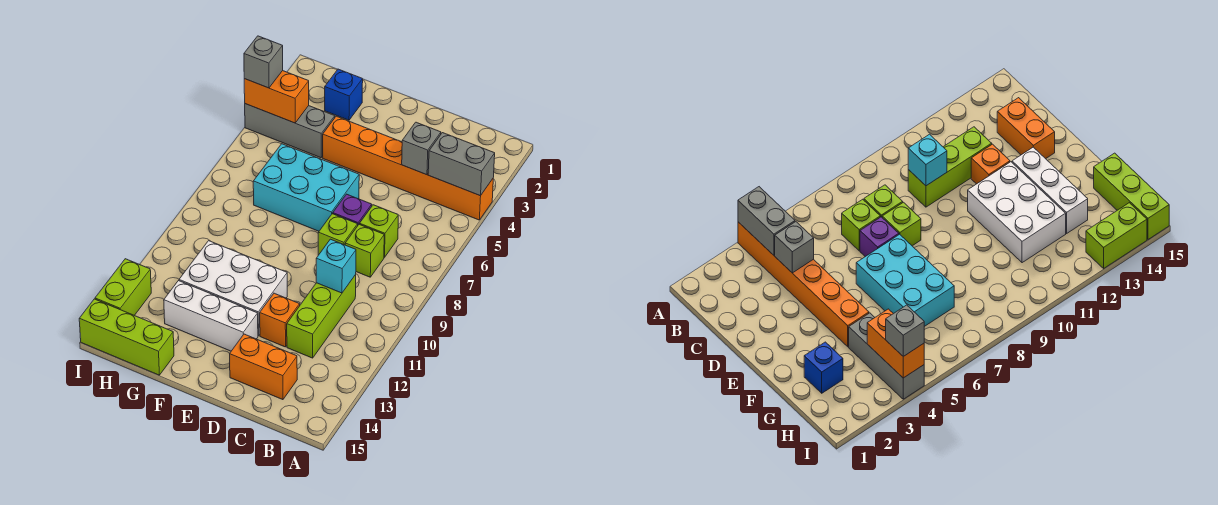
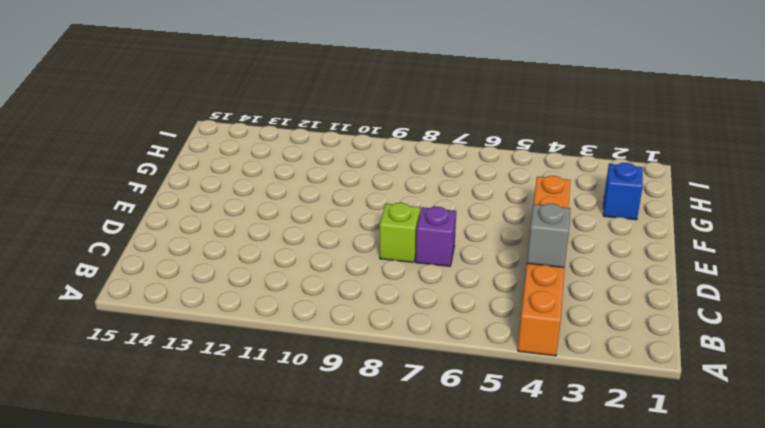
none -> lime brick C7 level 1
none -> lime brick C8 level 1
none -> lime brick C10:C12 level 1

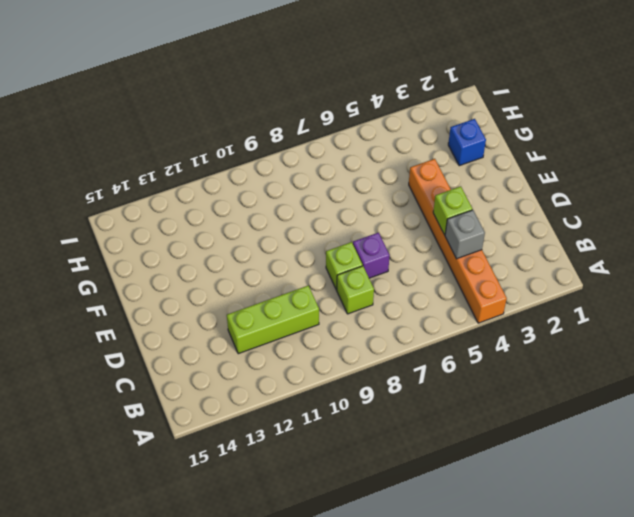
lime brick D4 level 2 -> lime brick C7 level 1
none -> orange brick C14:D14 level 1
none -> orange brick D12 level 1
none -> cyan brick E6:G7 level 1

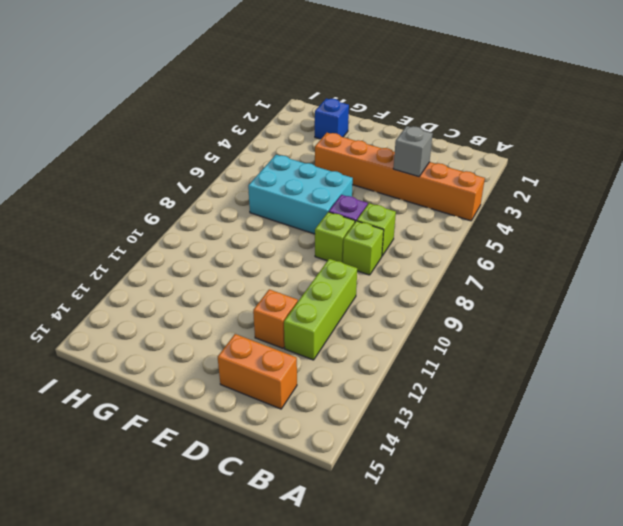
none -> white brick E11:G12 level 1
none -> white brick E13:G13 level 1
none -> grey brick G4:I4 level 1

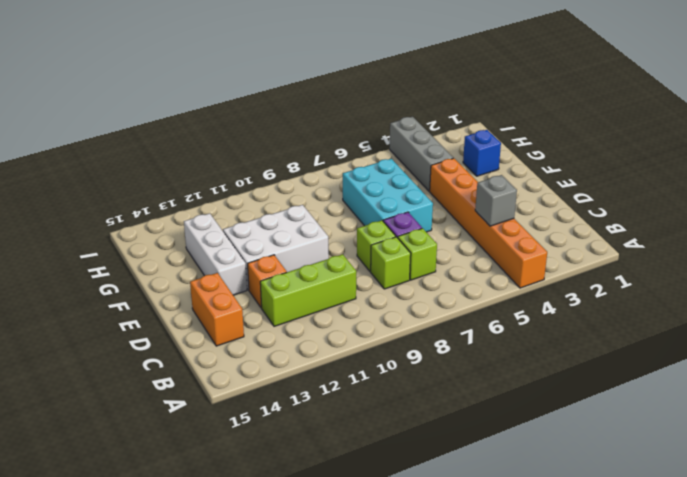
white brick E10:F12 level 1 -> white brick E11:G12 level 1
none -> lime brick G15:I15 level 1
none -> lime brick I13:I14 level 1
none -> grey brick A4:B4 level 2

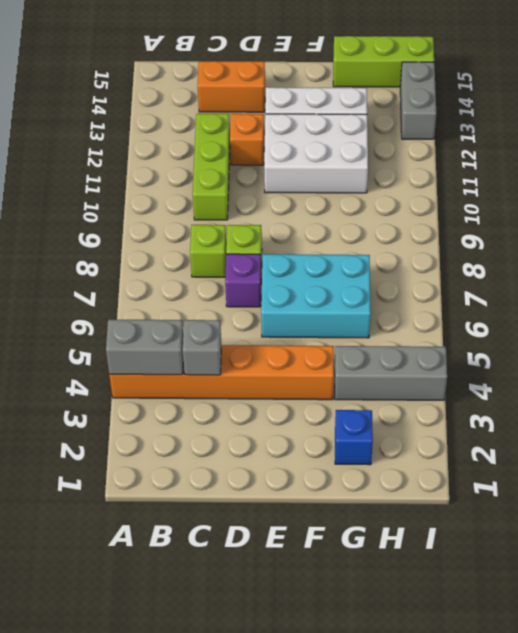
grey brick I13:I14 level 1 -> lime brick I13:I14 level 1
none -> lime brick C7 level 1
none -> cyan brick C10 level 2
none -> orange brick H4:I4 level 2

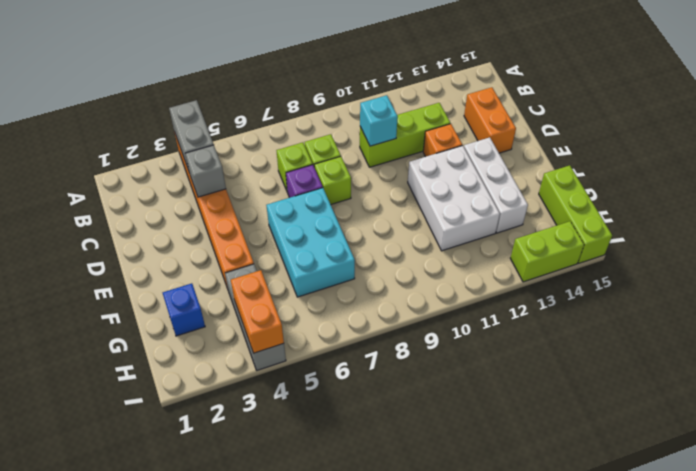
none -> grey brick I4 level 3

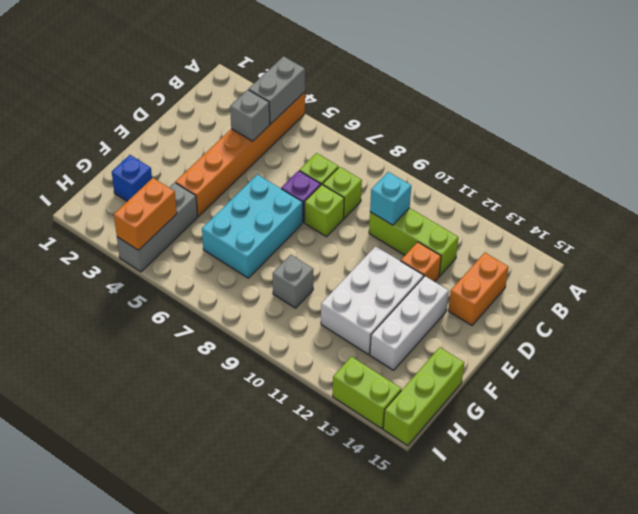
grey brick G9 level 1 -> grey brick I4 level 3

